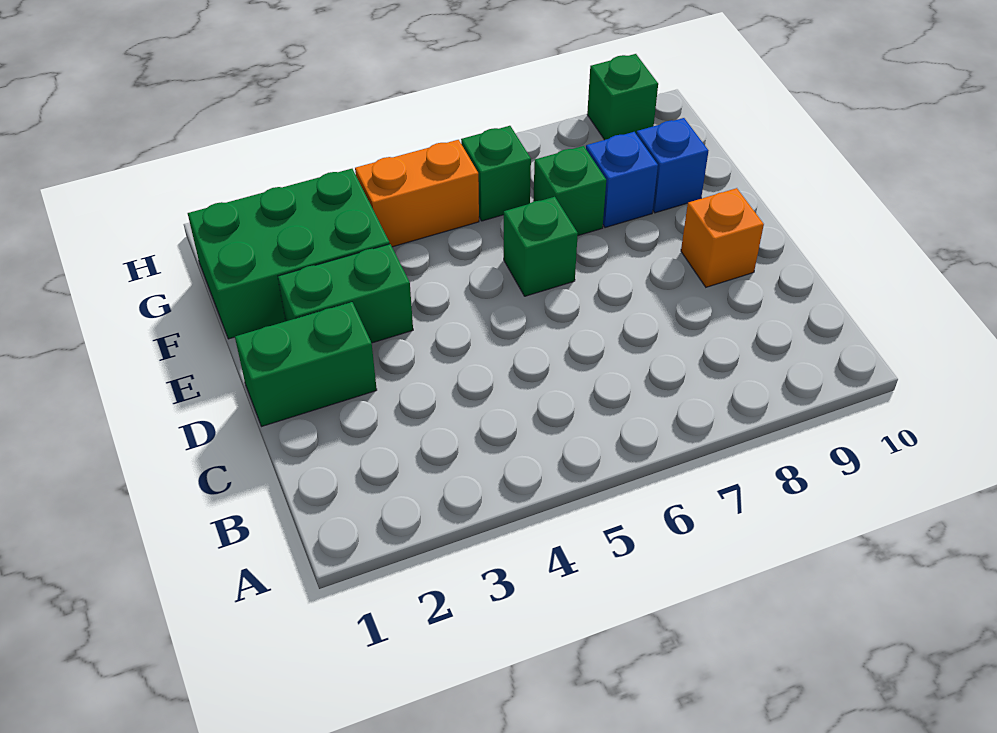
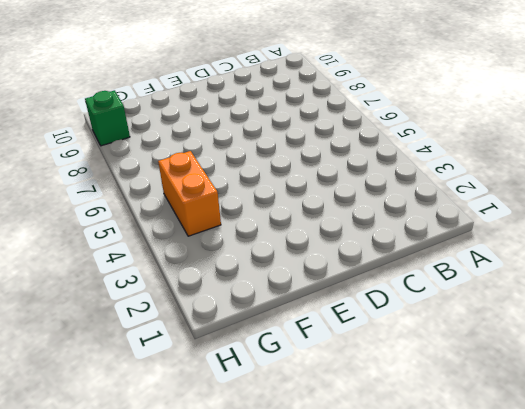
none -> green brick D1:D2 level 1
none -> orange brick D9 level 1

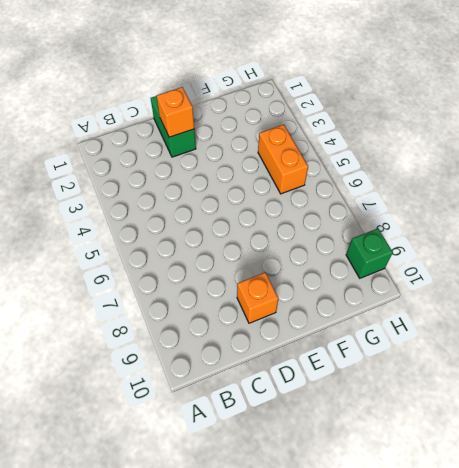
orange brick D2 level 2 -> none
none -> green brick E2:E3 level 1
none -> green brick E6 level 1

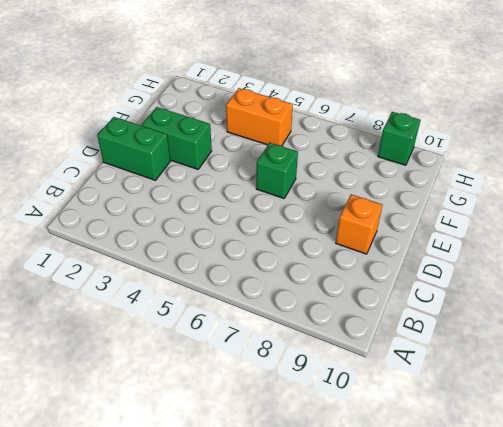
none -> green brick F1:G3 level 1
none -> green brick F7 level 1

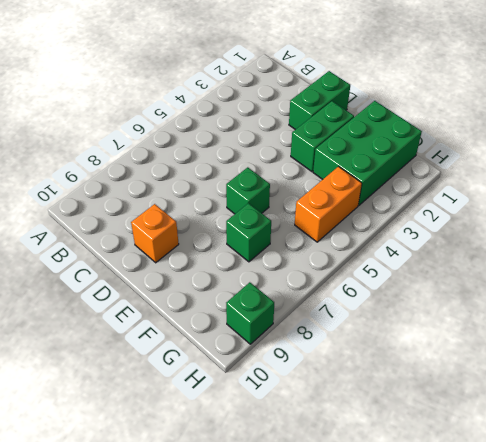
none -> blue brick F8 level 1
none -> blue brick F9 level 1

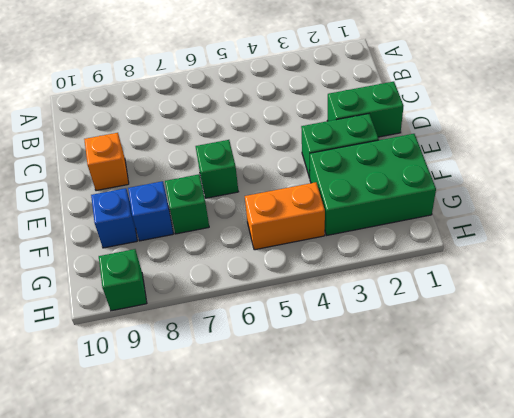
none -> green brick G6 level 1

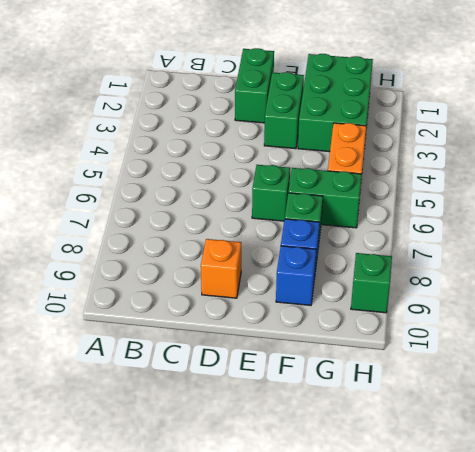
green brick F6:G6 level 1 -> green brick G6 level 1

